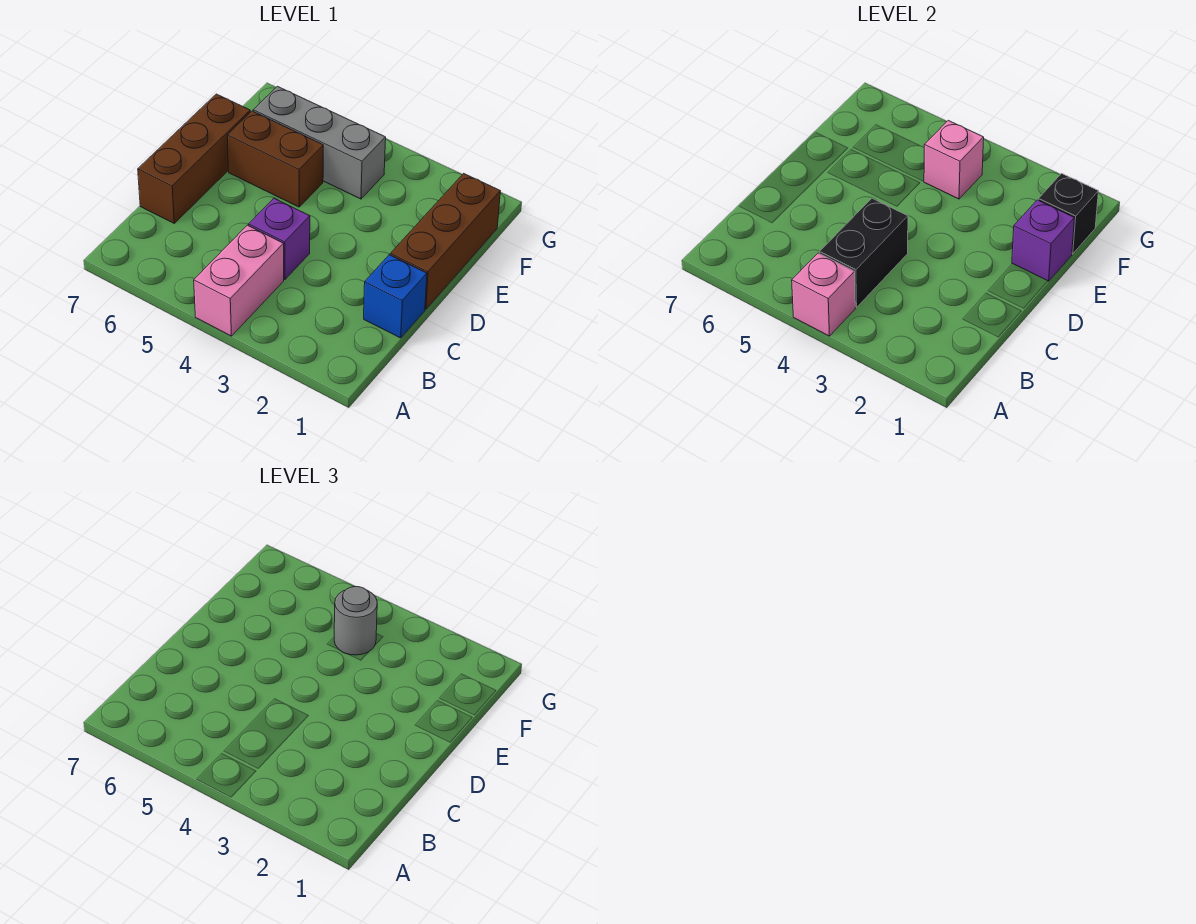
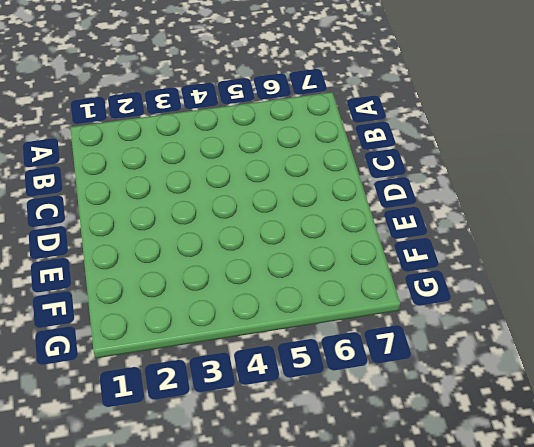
none -> pink brick A4:B4 level 1
none -> blue brick C1 level 1
none -> purple brick C4 level 1

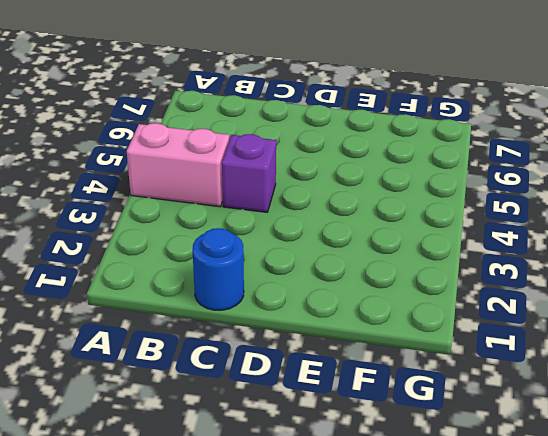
blue round brick C1 level 1 -> blue brick C1 level 1
none -> brown brick C7:E7 level 1
none -> brown brick D1:F1 level 1
none -> brown brick E5:E6 level 1

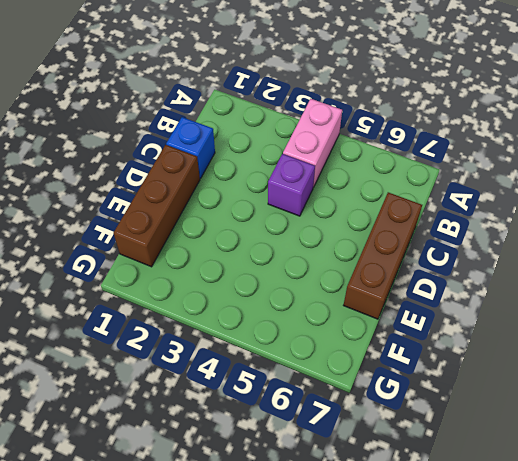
none -> brown brick E5:E6 level 1
none -> grey brick F4:F6 level 1
none -> pink brick A4 level 2

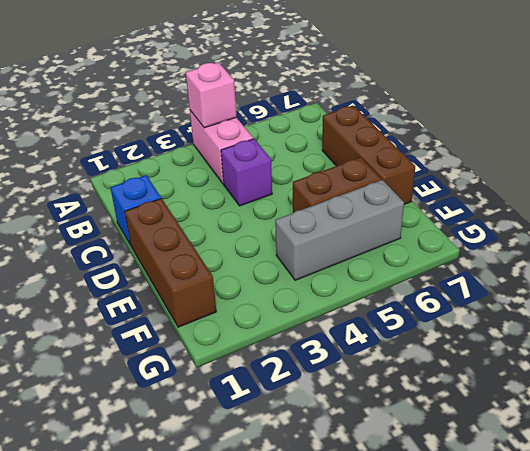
none -> black brick B4:C4 level 2
none -> purple brick E1 level 2
none -> black brick F1 level 2

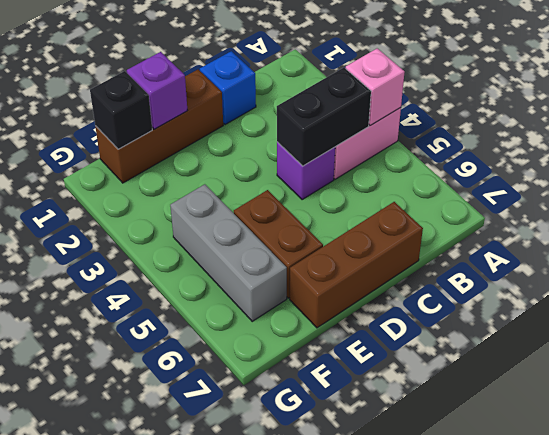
none -> pink brick F4 level 2
none -> grey round brick F4 level 3

